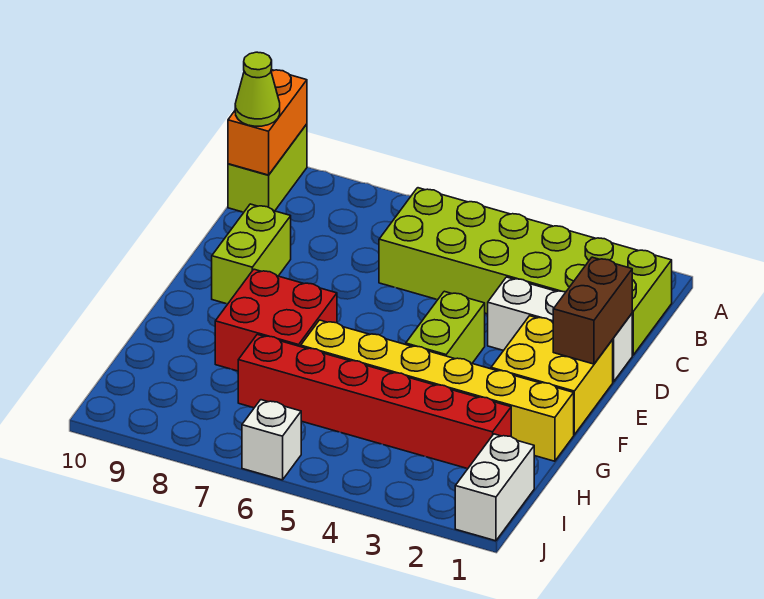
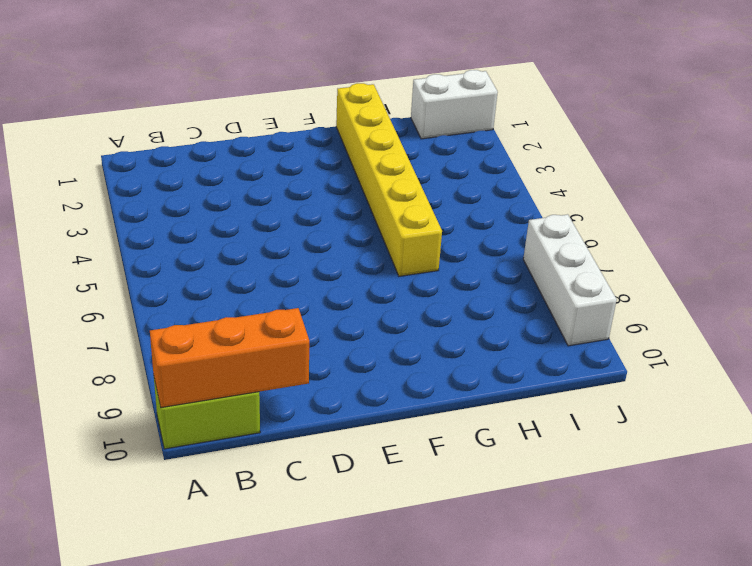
orange brick A10:C10 level 2 -> orange brick A10:B10 level 2
white brick J7:J9 level 1 -> white brick D1:D3 level 1
none -> lime brick B1:C6 level 1
none -> lime brick D9:E9 level 1
none -> yellow brick E1:F2 level 1

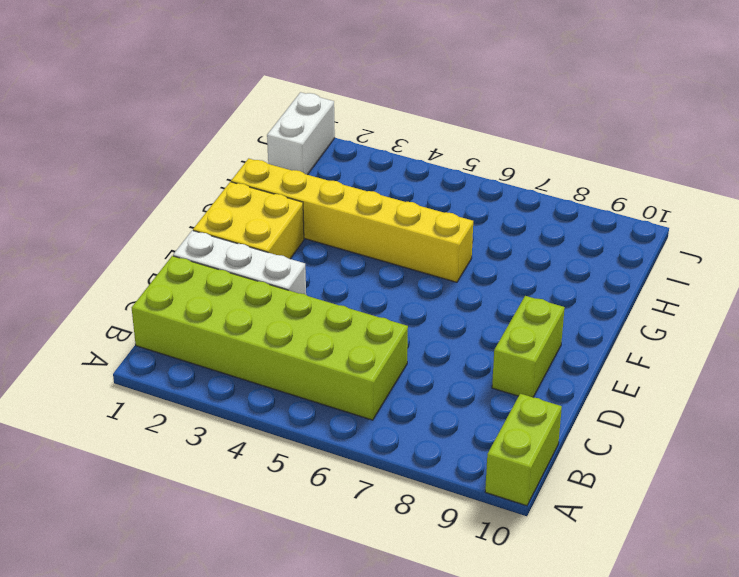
none -> lime brick E4:F4 level 1
none -> red brick F7:G8 level 1
none -> red brick H2:H7 level 1

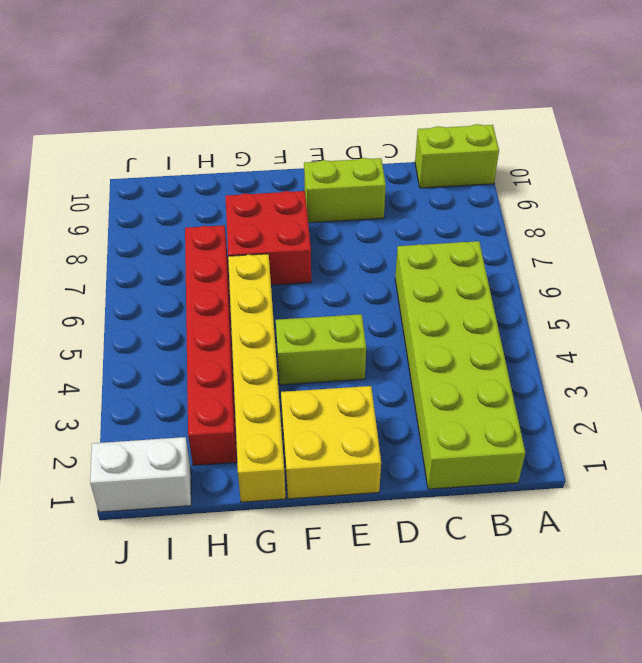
none -> white brick D1:D3 level 1
none -> white brick J6 level 1
none -> orange brick A10:B10 level 2

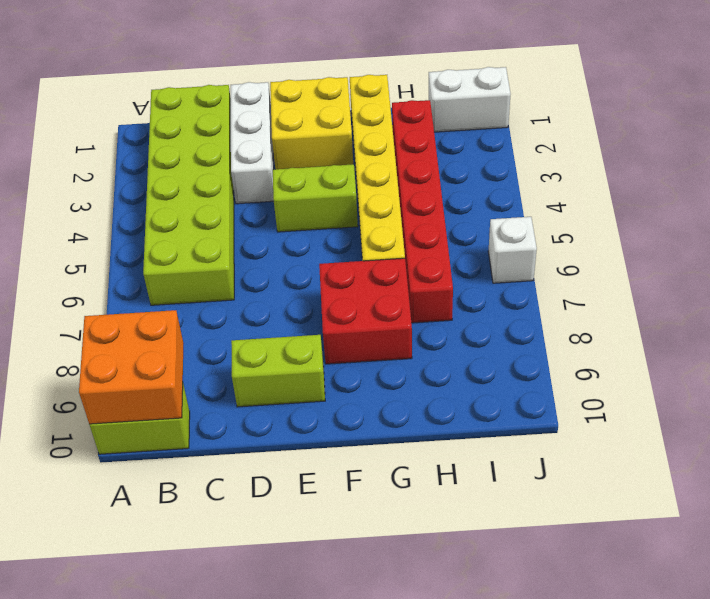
orange brick A9:B10 level 2 -> orange brick A10:B10 level 2
none -> brown brick D1:E1 level 2
none -> lime cone B10 level 3

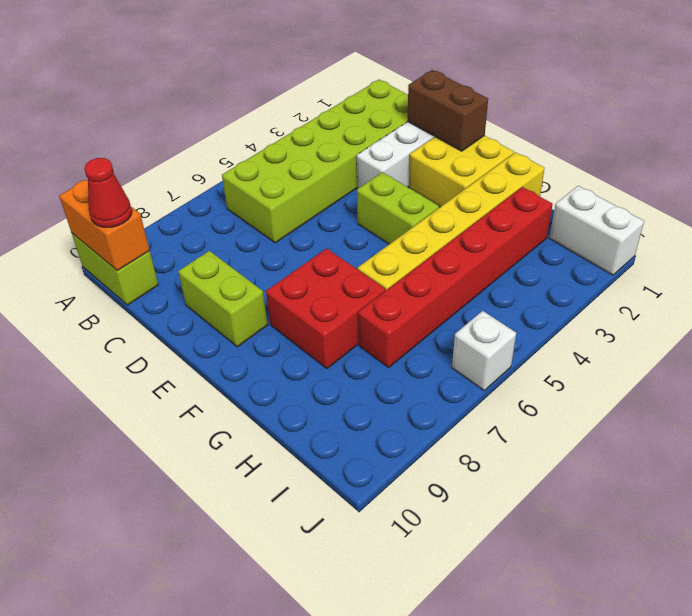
red cone B10 level 3 -> lime cone B10 level 3

